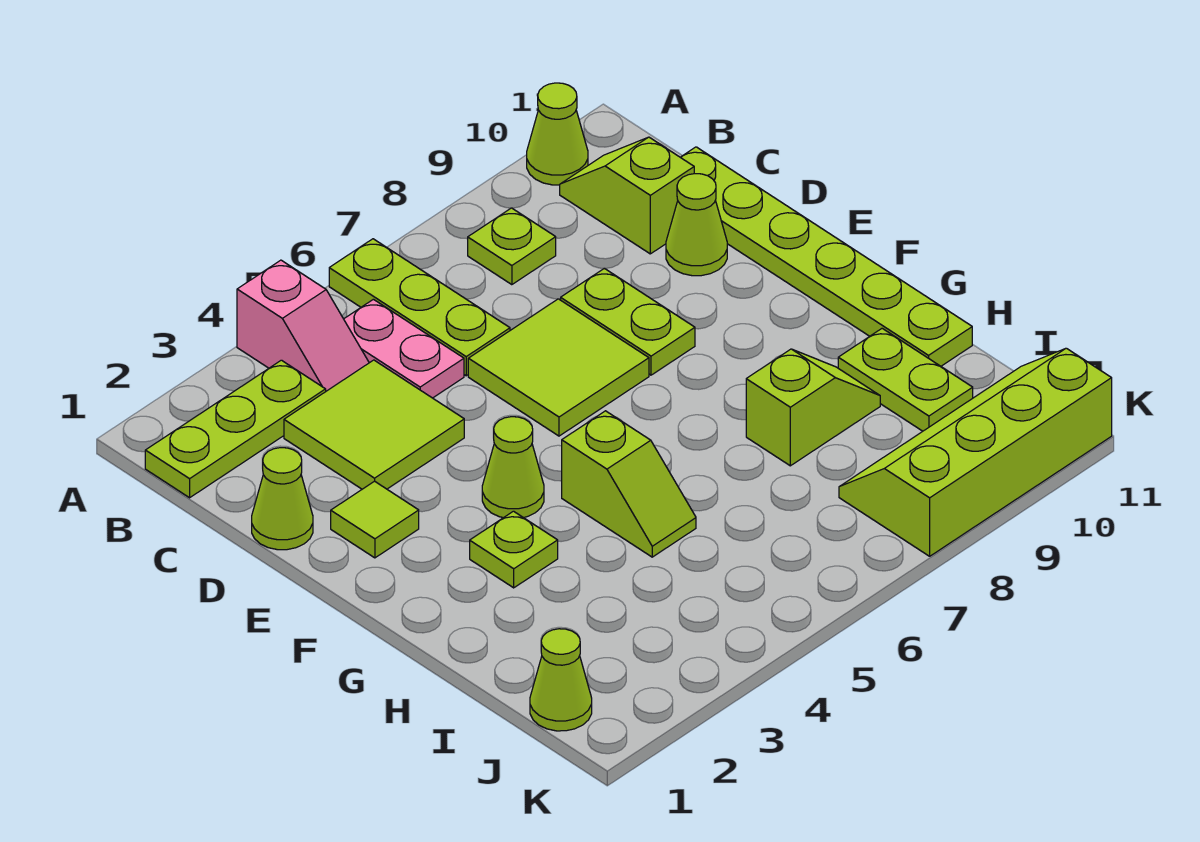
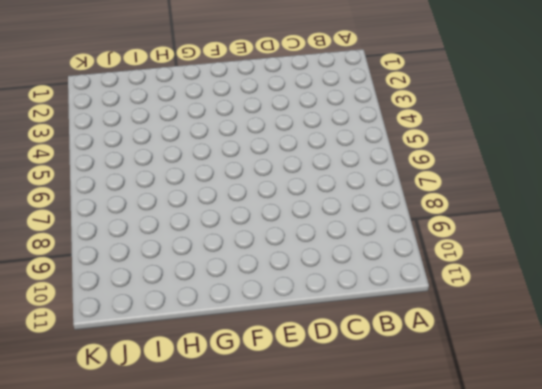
none -> pink slope A4:B4 level 1 top A
none -> lime plate A6:C6 level 1
none -> lime cone A10 level 1

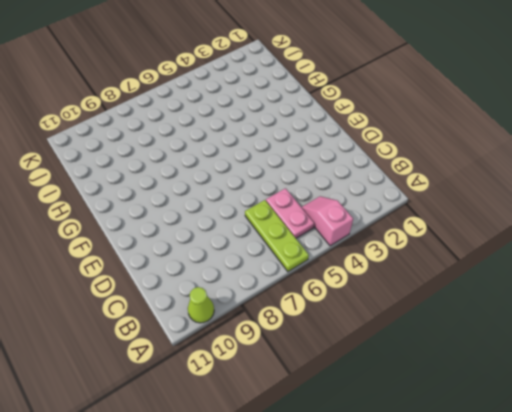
none -> lime plate B1:B3 level 1
none -> lime plate B8 level 1
none -> lime slope B10:C10 level 1 top C

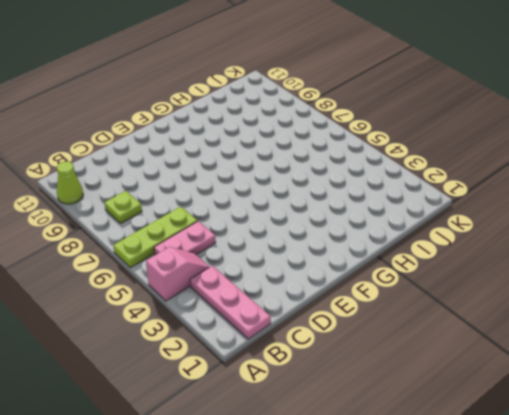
pink plate B1:B3 level 1 -> lime plate B1:B3 level 1
none -> lime slope B10:C10 level 1 top C
none -> lime tile C3:D4 level 1
none -> lime plate C11:H11 level 1

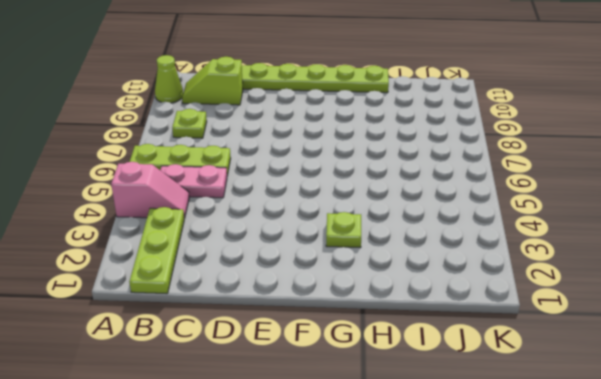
none -> lime tile C3:D4 level 1
none -> lime cone D1 level 1
none -> lime tile D6:E7 level 1

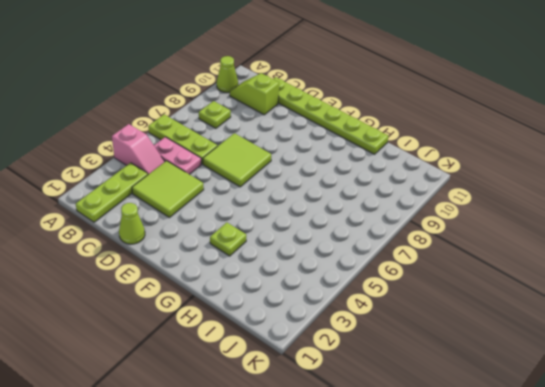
none -> lime plate D8:E8 level 1
none -> lime cone D10 level 1
none -> lime tile E2 level 1

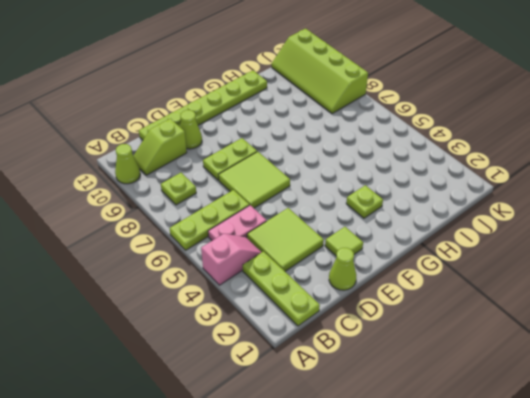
none -> lime cone F4 level 1
none -> lime slope G5:H5 level 1 top G
none -> lime slope H8:H9 level 1 top 8

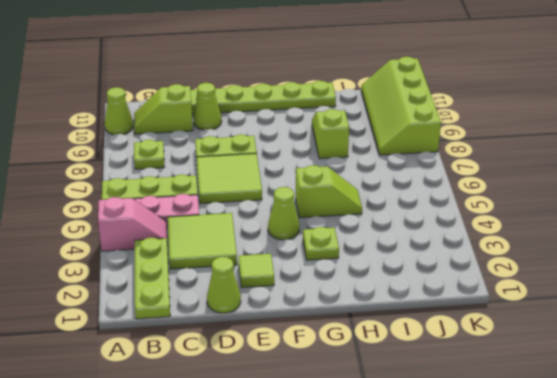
none -> lime plate H10:I10 level 1
none -> lime cone J1 level 1

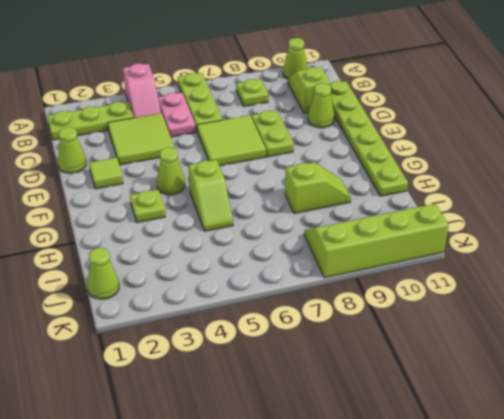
none -> lime plate H10:I10 level 1

